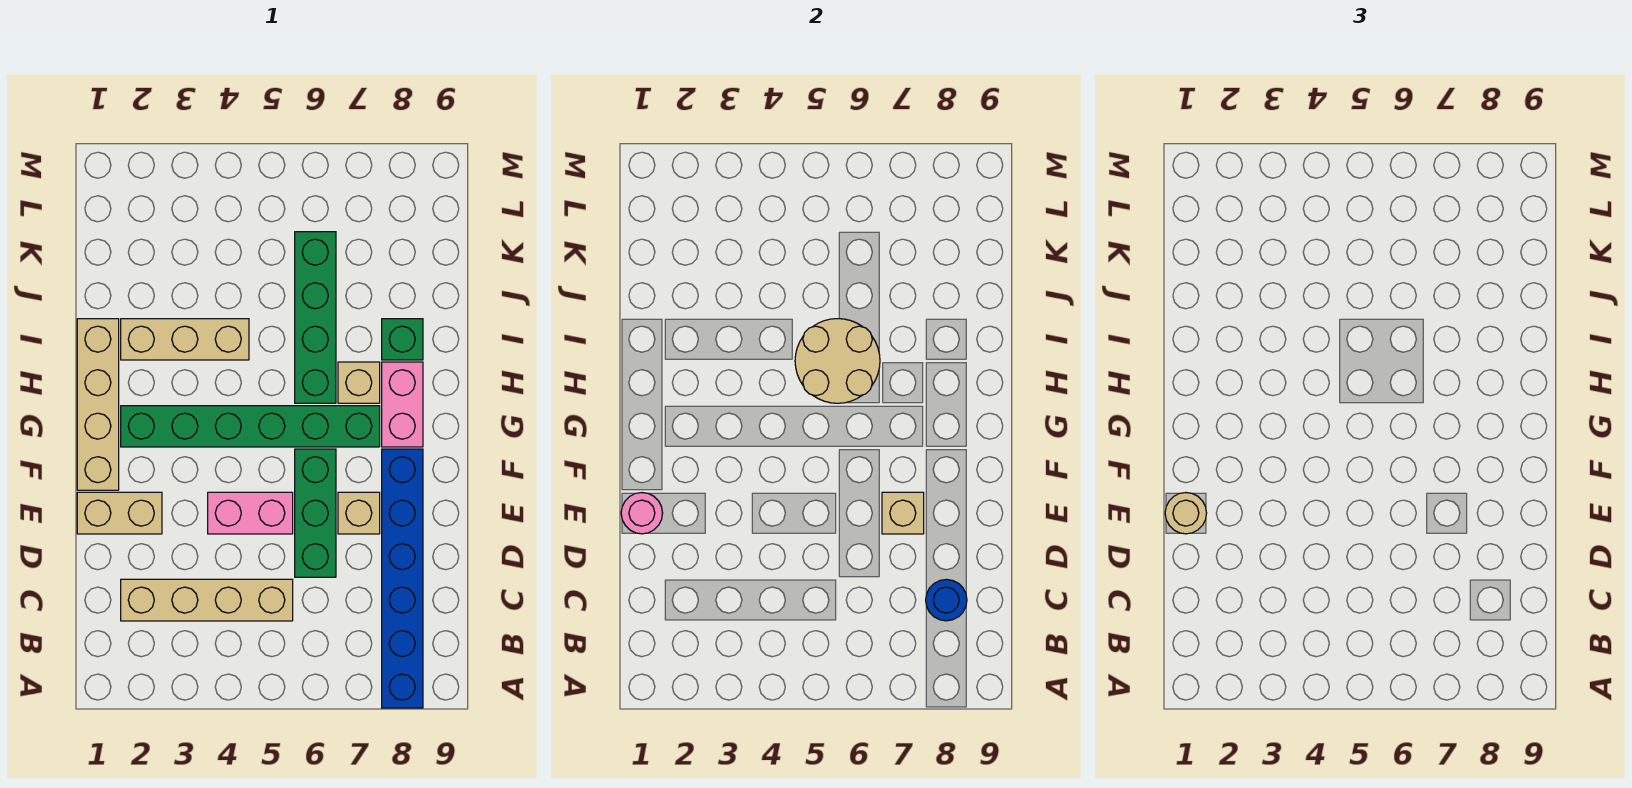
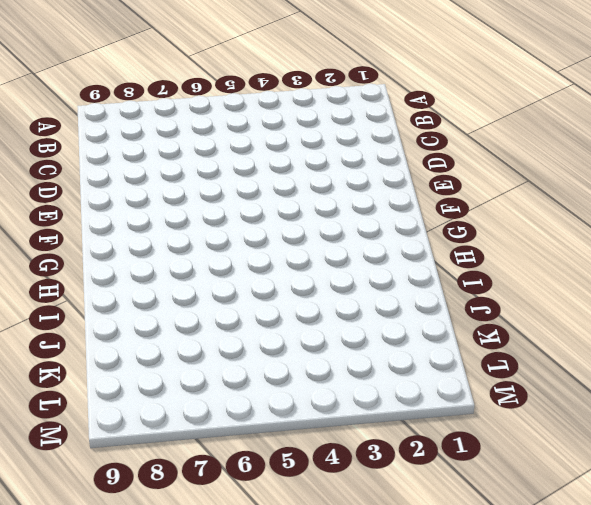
none -> blue brick A8:F8 level 1
none -> tan brick C2:C5 level 1
none -> green brick D6:F6 level 1

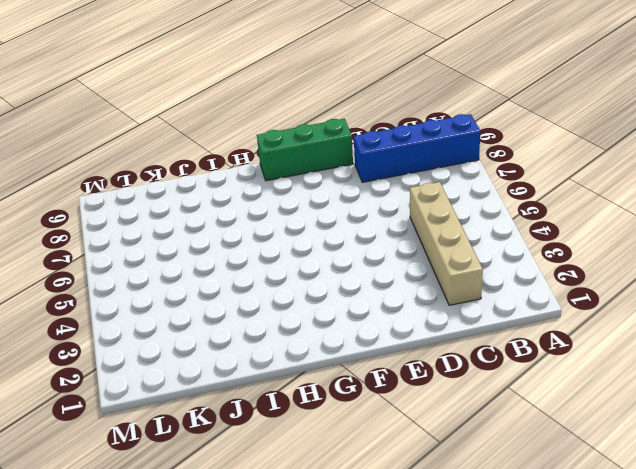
blue brick A8:D8 level 1 -> blue brick A8:F8 level 1
green brick E9:G9 level 1 -> green brick D6:F6 level 1
none -> tan brick E1:E2 level 1
none -> pink brick E4:E5 level 1
none -> tan brick E7 level 1

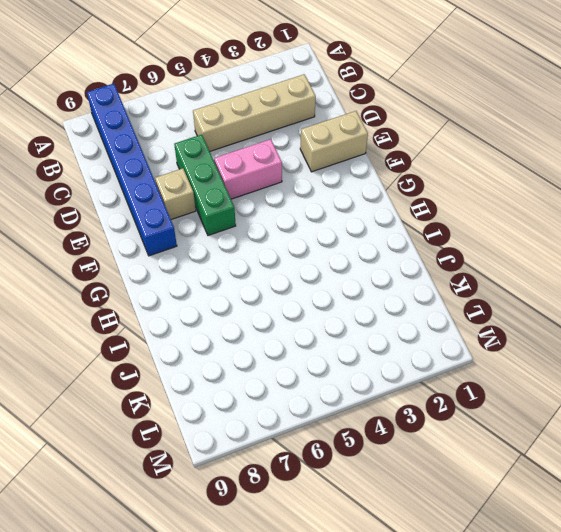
none -> tan brick F1:I1 level 1
none -> green brick G2:G7 level 1
none -> pink brick G8:H8 level 1

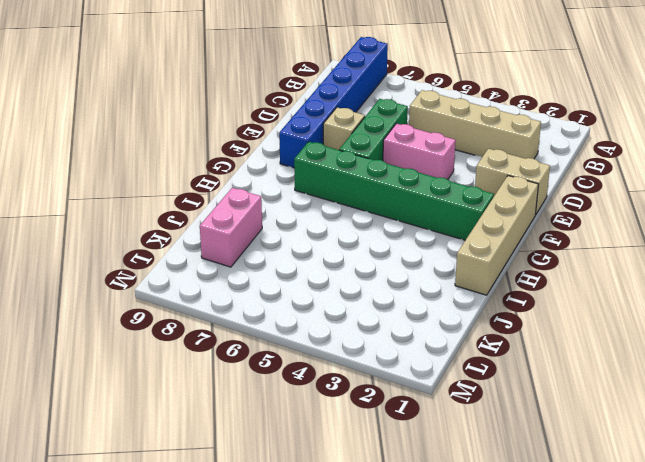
pink brick J8:K8 level 1 -> pink brick G8:H8 level 1
none -> green brick H6:K6 level 1
none -> tan brick H7 level 1
none -> tan brick I2:I4 level 1

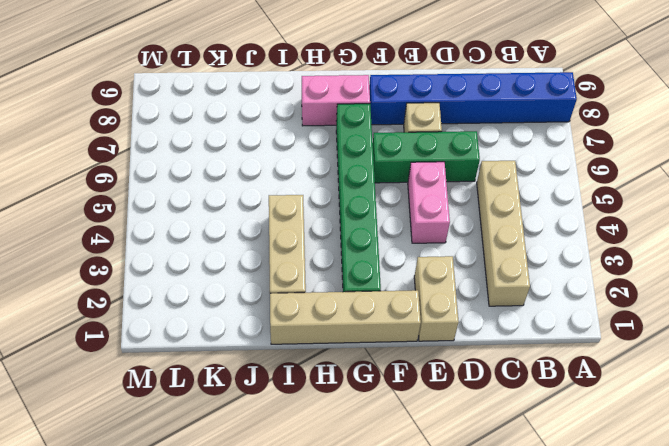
none -> green brick H6:K6 level 1
none -> tan brick H7 level 1
none -> green brick I8 level 1

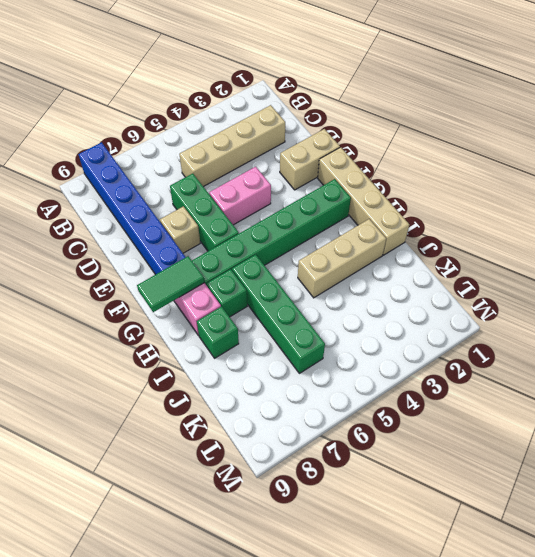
green tile G8:G9 level 2 -> none
green brick H7 level 1 -> tan brick H7 level 1
none -> blue round brick C8 level 2
none -> pink round brick E1 level 2
none -> tan brick E7 level 2

